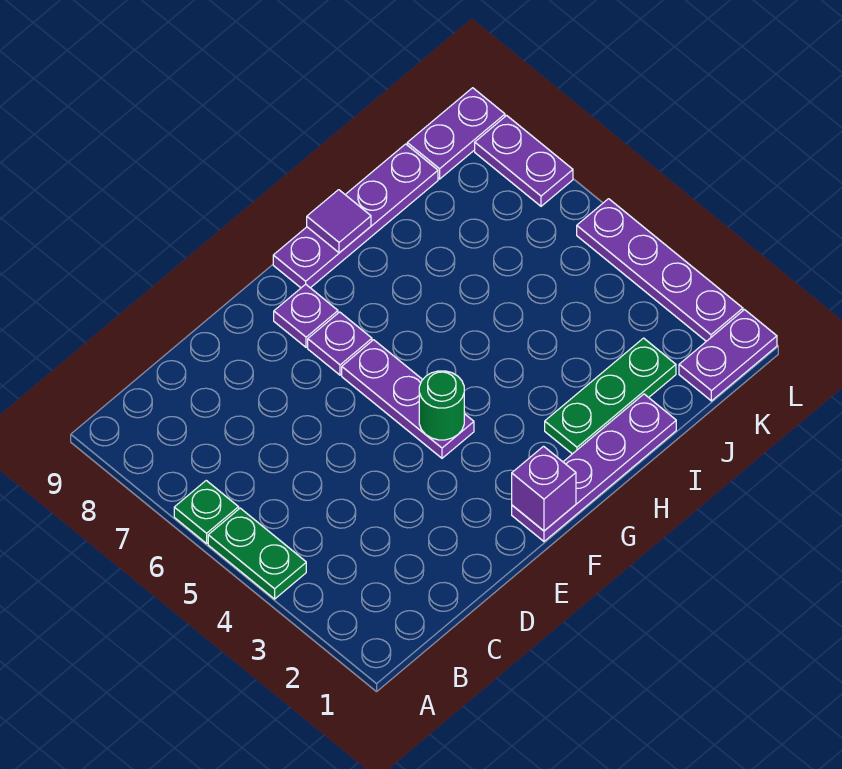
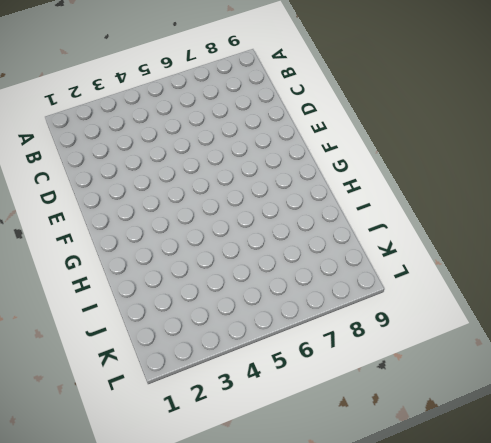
none -> green plate A4:A5 level 1
none -> green plate A6 level 1
none -> purple plate F1:I1 level 1

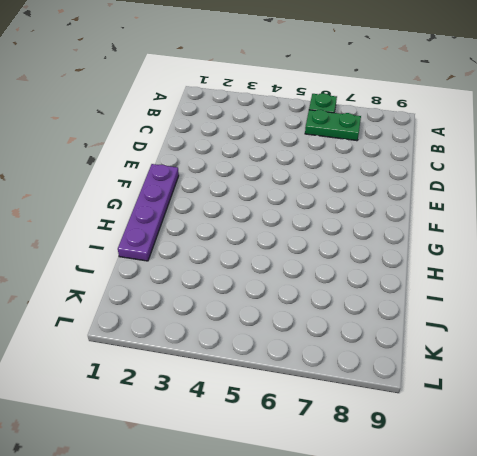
green plate B6:B7 level 1 -> green plate A4:A5 level 1
none -> purple plate F4:F6 level 1
none -> purple plate F7 level 1
none -> purple plate F8 level 1

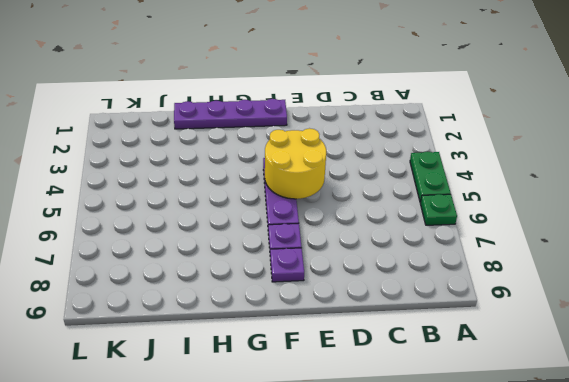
yellow round brick E4:F5 level 2 -> green round brick F4 level 2
none -> purple plate G9:J9 level 1
none -> green plate H2:J2 level 1
none -> purple plate K1:L1 level 1

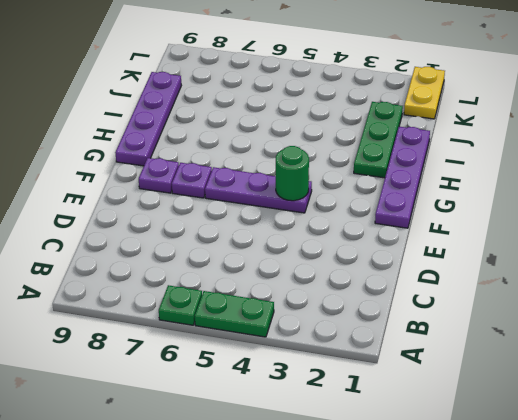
yellow plate K1:L1 level 1 -> purple plate K1:L1 level 1
none -> purple plate K9:L9 level 1
none -> purple plate L2:L5 level 1
none -> purple plate L7:L8 level 1

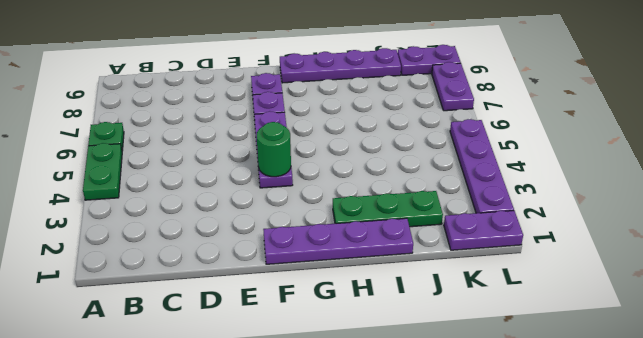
none -> purple brick F1 level 2
none -> purple tile H9 level 2

